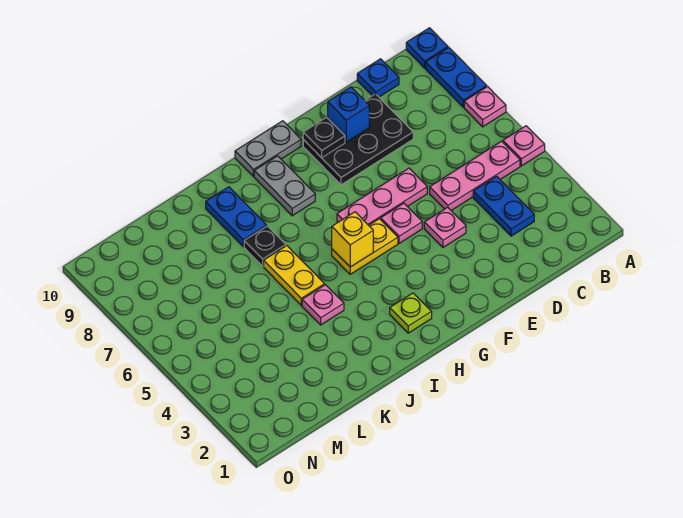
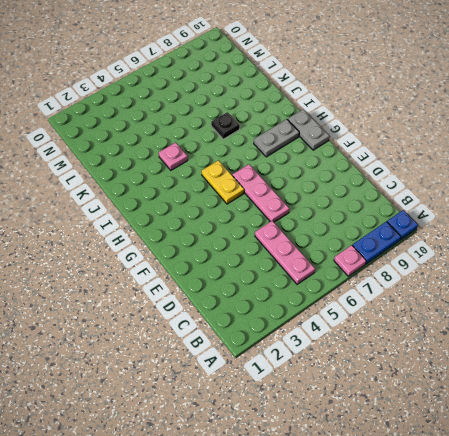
none -> pink plate A5 level 1
none -> blue plate C3:C4 level 1
none -> blue plate C10 level 1

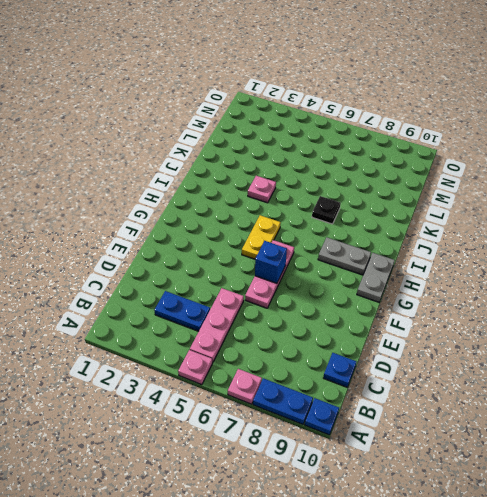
blue brick F6 level 2 -> blue brick E9 level 2
none -> black plate D8:F9 level 1
none -> pink plate E4 level 1
none -> pink plate F5 level 1

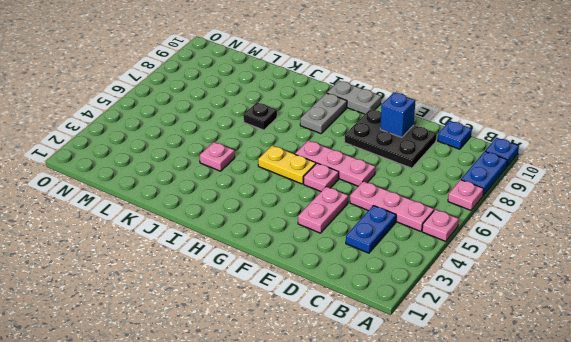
pink plate E3:E4 level 1 -> pink plate E4 level 1
none -> lime plate H2 level 1
none -> yellow plate J5:J6 level 1
none -> blue plate J8:J9 level 1

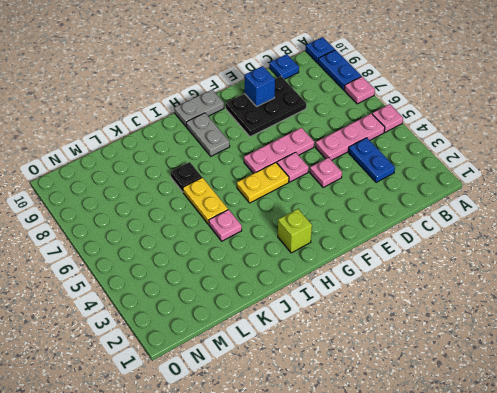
lime brick H2 level 1 -> lime plate H2 level 1
none -> blue plate J8:J9 level 1
none -> black plate F9 level 2
none -> yellow brick H5 level 2

